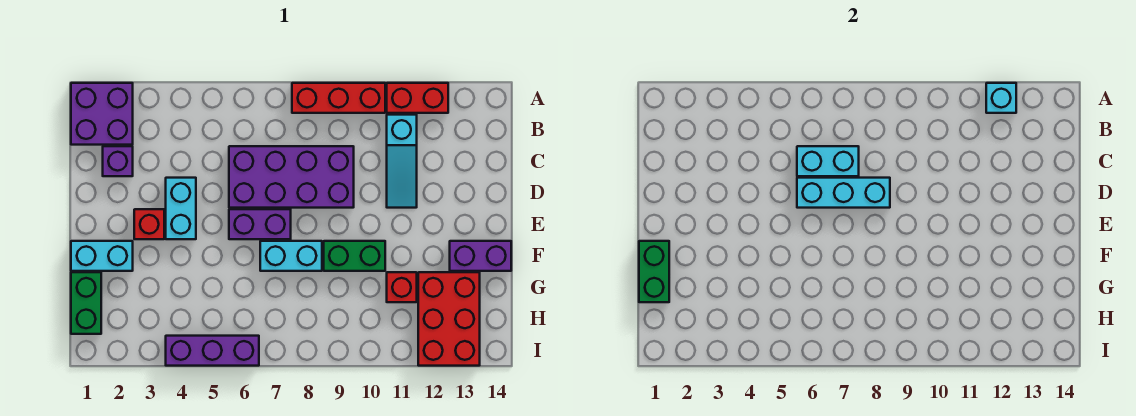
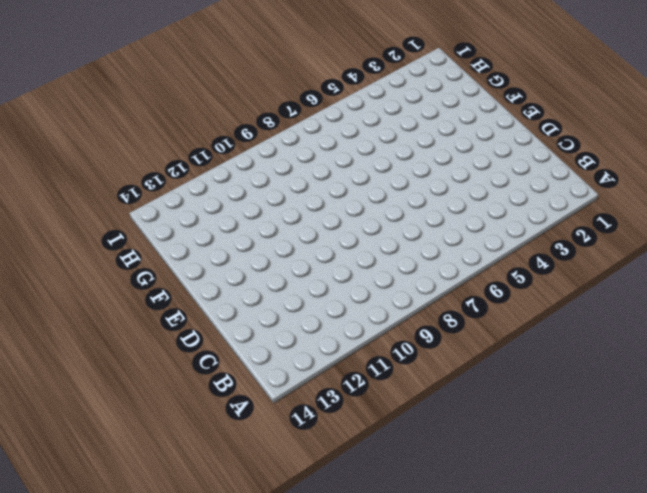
none -> purple brick A1:B2 level 1
none -> red brick A8:A10 level 1
none -> red brick A11:A12 level 1

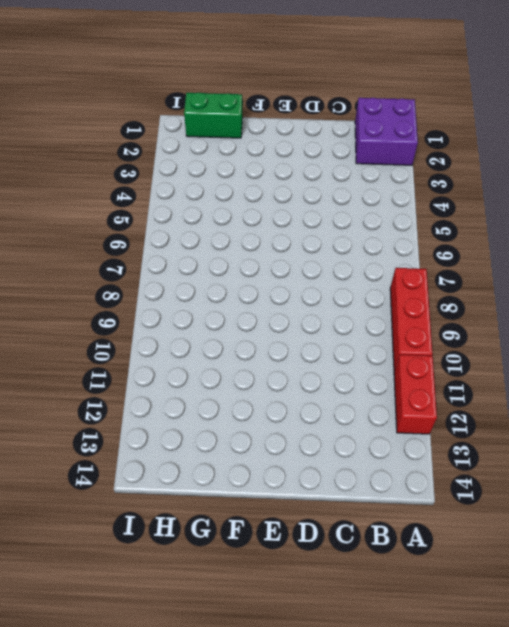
none -> cyan slope B11:D11 level 1 top B
none -> purple brick C2 level 1
none -> purple brick C6:D9 level 1

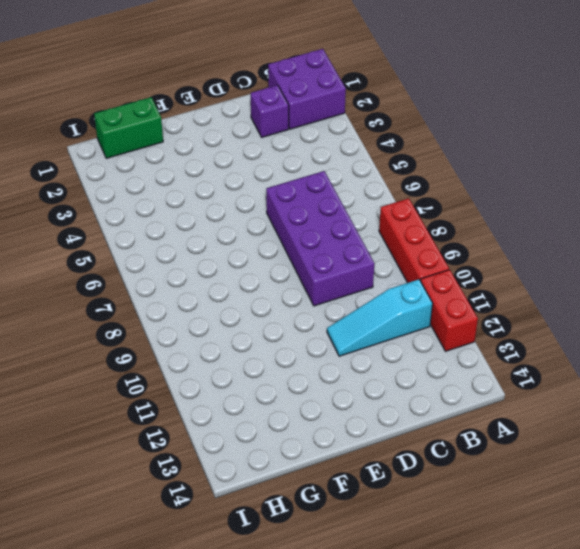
none -> cyan brick D4:E4 level 1
none -> red brick E3 level 1
none -> purple brick E6:E7 level 1

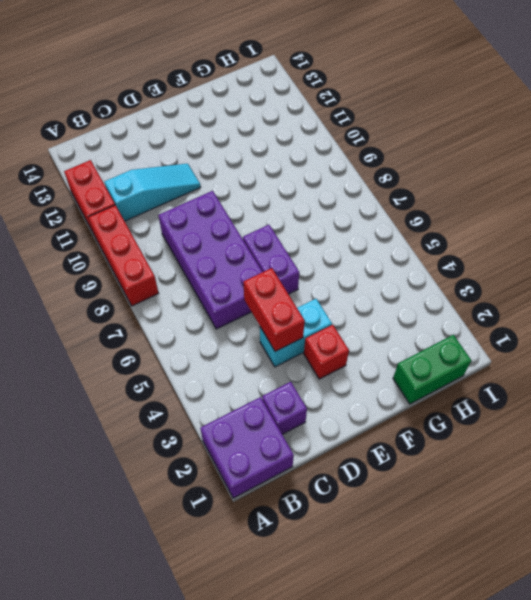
red brick D4:D5 level 2 -> none
none -> cyan brick F1:F2 level 1
none -> cyan brick F7:F8 level 1
none -> green brick F9:F10 level 1

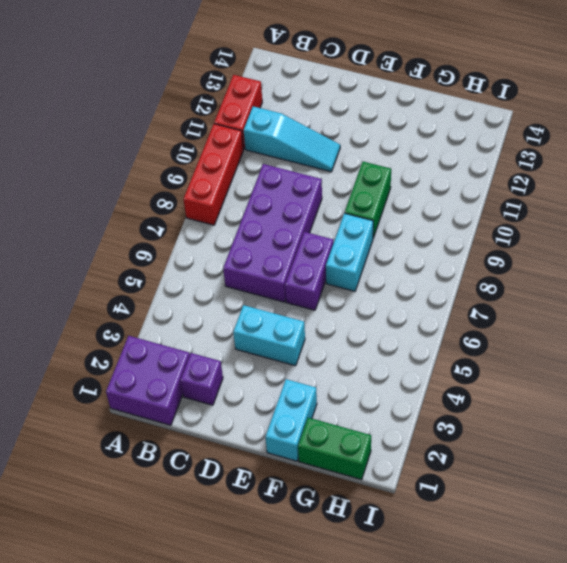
none -> red brick E3 level 1
none -> purple brick F13:F14 level 1
none -> red brick G11 level 1

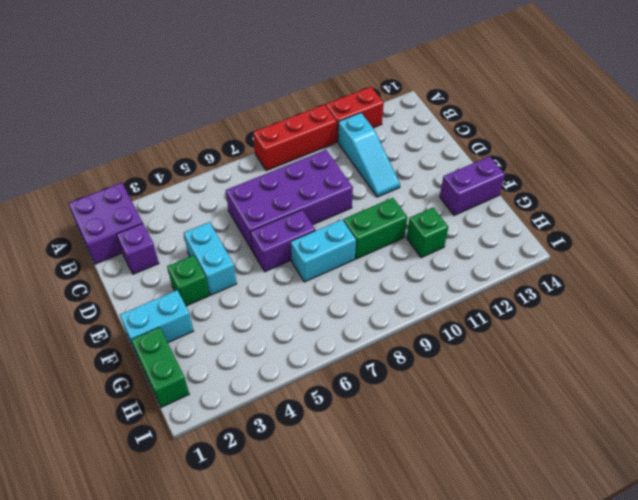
green brick E3 level 1 -> red brick E3 level 1
green brick G11 level 1 -> red brick G11 level 1
none -> red brick G12:I13 level 1
none -> purple brick I4:I6 level 1
none -> cyan brick A12 level 2

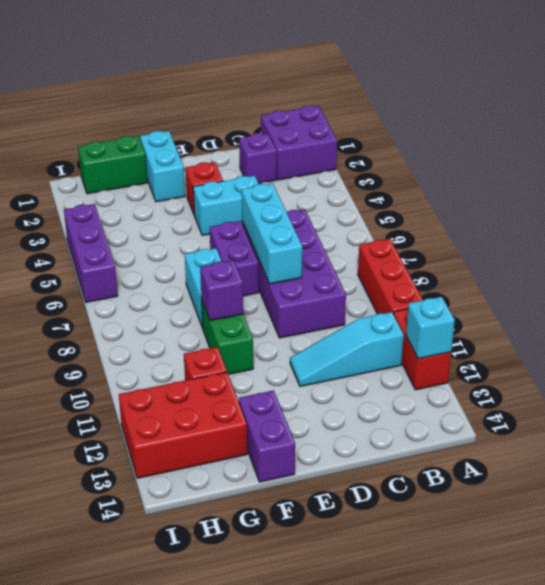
purple brick F9 level 2 -> none
none -> cyan brick C6:C7 level 2
none -> green brick F1:G1 level 2

